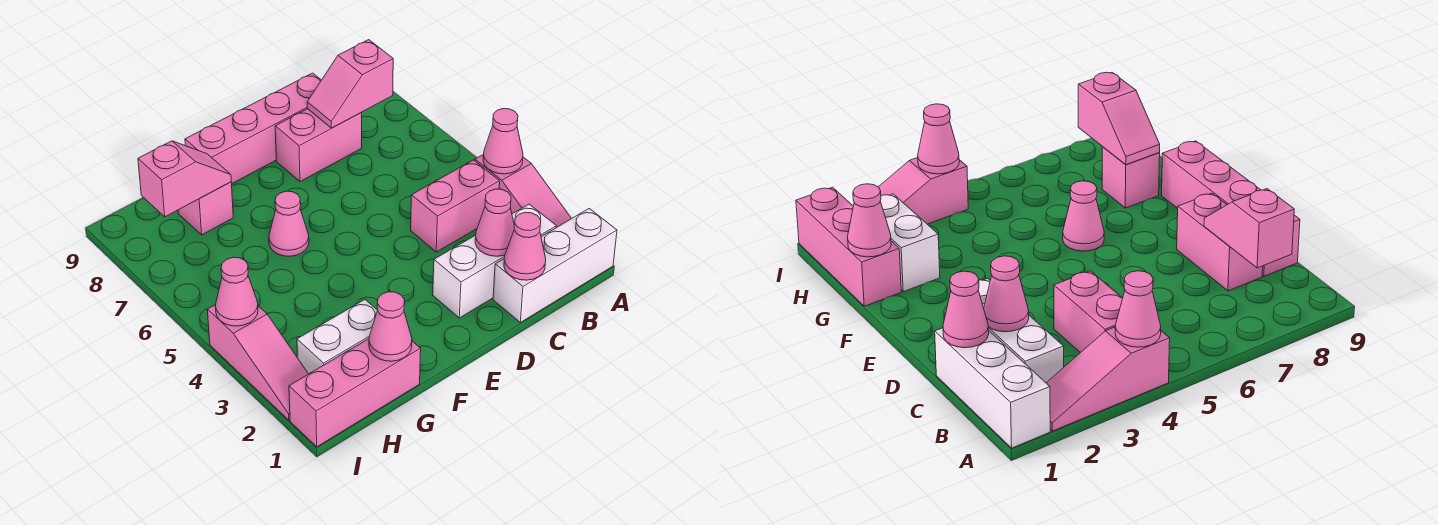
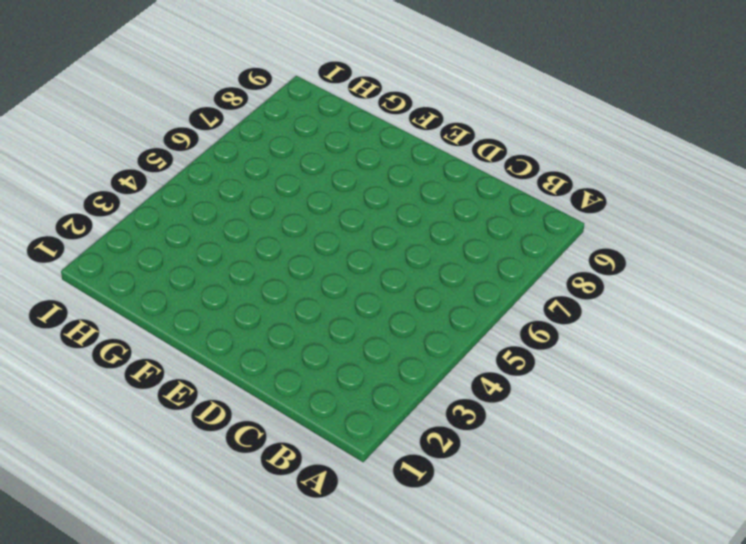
none -> white brick A1:C1 level 1
none -> pink slope A2:A4 level 1 top 4
none -> white brick B2:D2 level 1

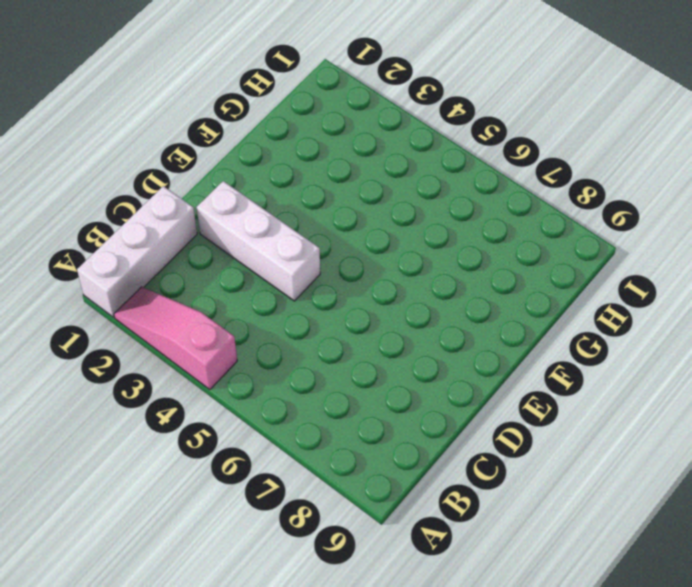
white brick D2:D4 level 1 -> white brick B2:D2 level 1
none -> pink brick B4:C4 level 1
none -> pink brick C8:D8 level 1
none -> pink brick C9:F9 level 1

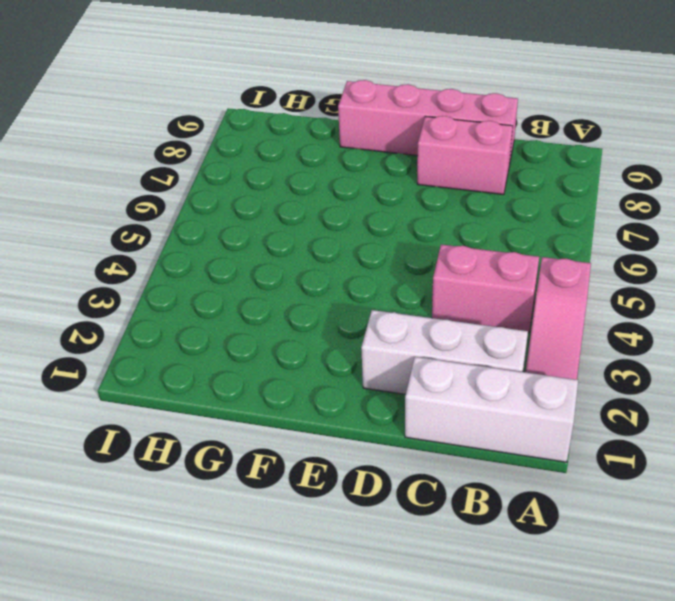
none -> pink cone F6 level 1
none -> pink brick G1:I1 level 1
none -> white brick G2:H2 level 1

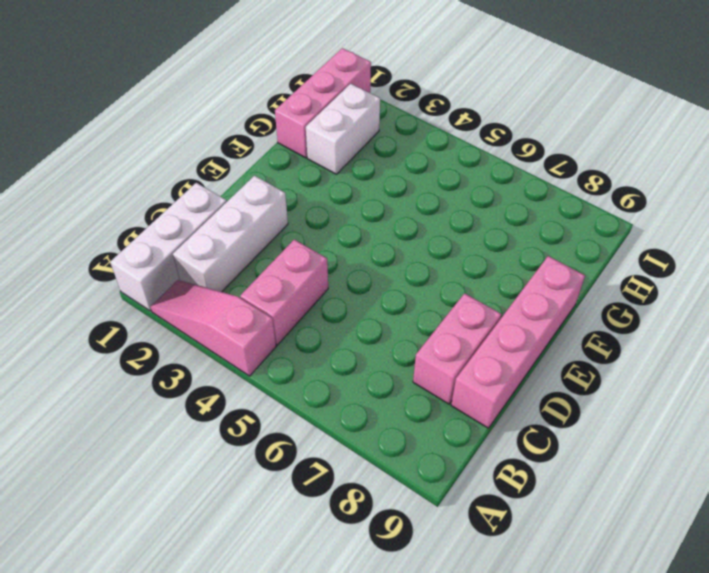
none -> pink cone F6 level 1
none -> pink brick G8 level 1
none -> pink slope I2:I4 level 1 top 4

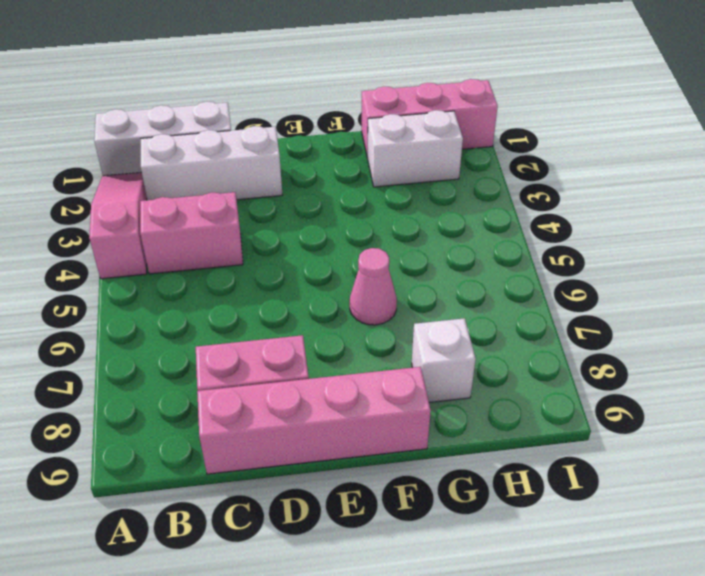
white brick G8 level 1 -> pink brick G8 level 1
none -> pink slope I2:I4 level 1 top 4
none -> pink cone A4 level 2
none -> pink slope B8:C8 level 2 top B

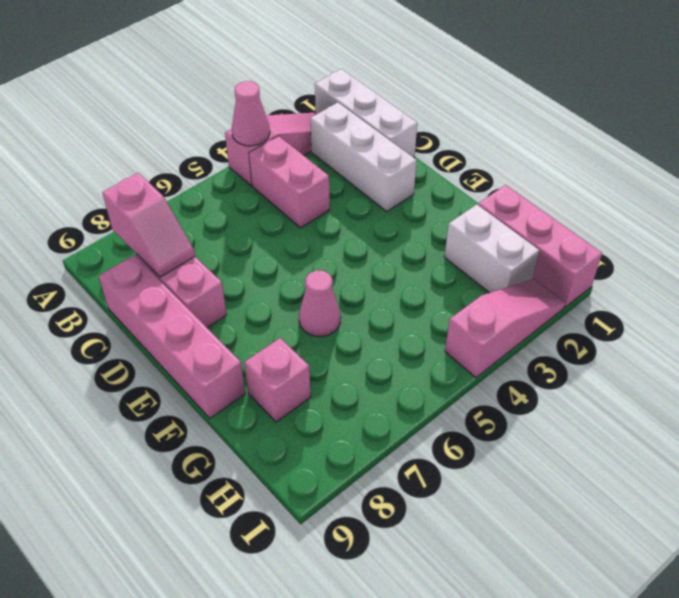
none -> pink cone C1 level 2
none -> pink cone C2 level 2
none -> pink cone G1 level 2

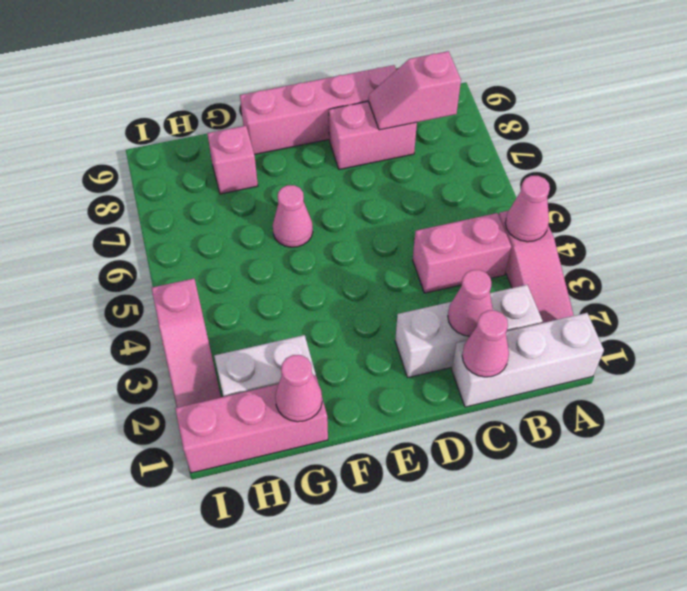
none -> pink slope G8:H8 level 2 top H
none -> pink cone I4 level 2

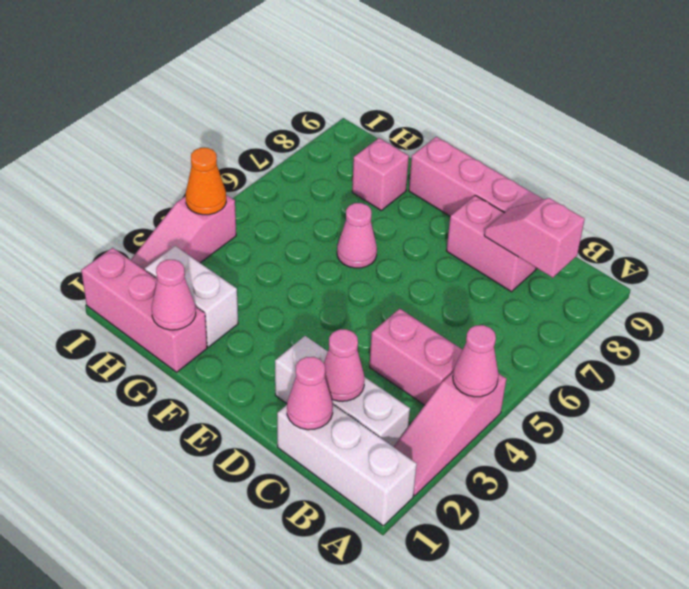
orange cone I4 level 2 -> pink cone I4 level 2
none -> pink slope G8:H8 level 2 top H

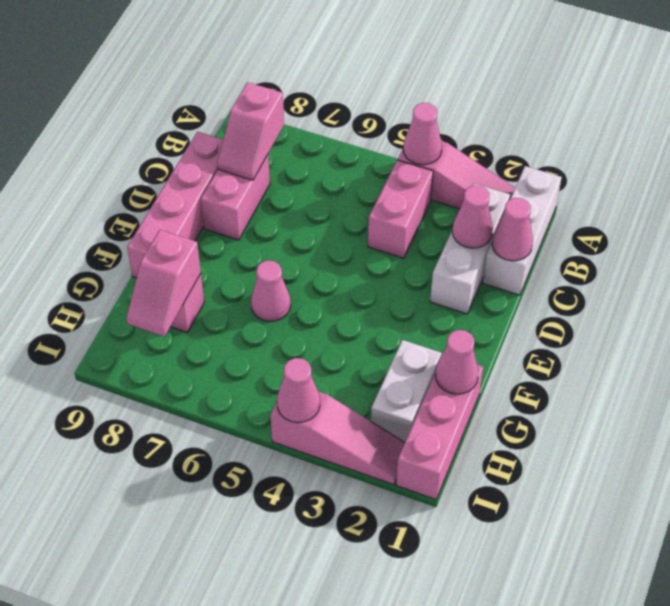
pink slope G8:H8 level 2 top G -> pink slope G8:H8 level 2 top H

